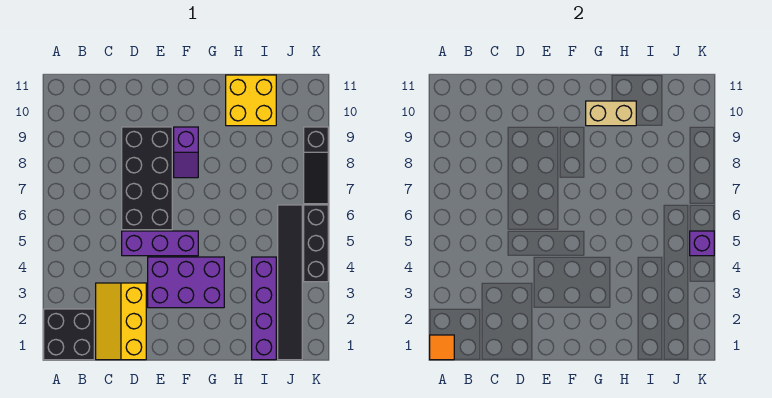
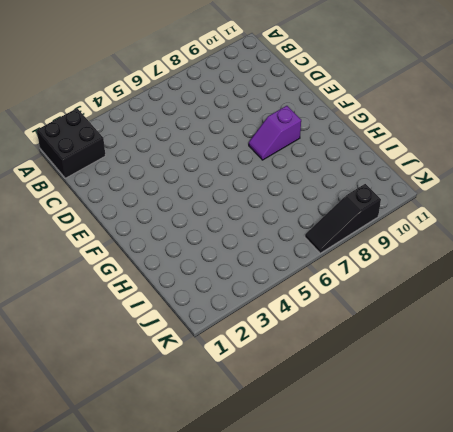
none -> yellow slope C1:D3 level 1 top D
none -> purple brick D5:F5 level 1
none -> black brick D6:E9 level 1

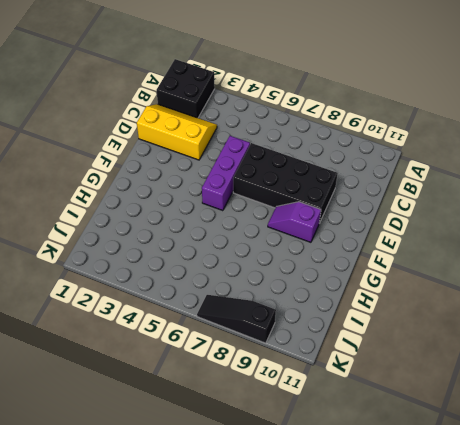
none -> purple brick E3:G4 level 1
none -> yellow brick H10:I11 level 1
none -> purple brick I1:I4 level 1

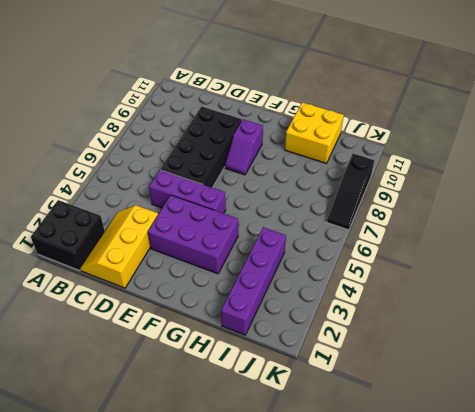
none -> black tile J1:J6 level 1
none -> black brick K4:K6 level 1
none -> orange tile A1 level 2

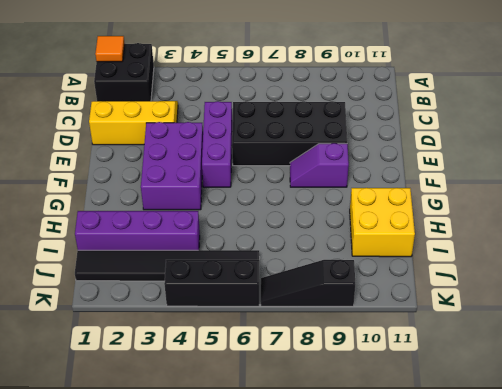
none -> tan brick G10:H10 level 2
none -> purple brick K5 level 2

